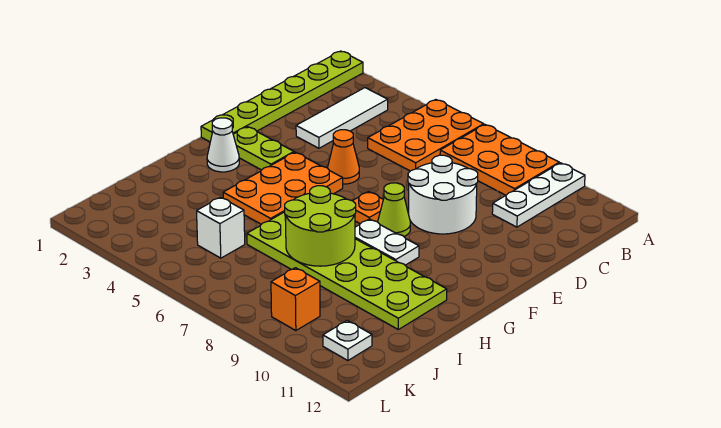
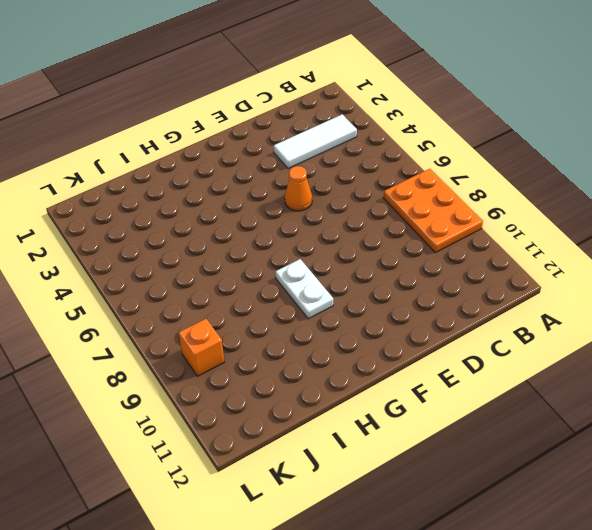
none -> lime plate A1:F1 level 1
none -> orange plate A5:C6 level 1
none -> white plate A10:C10 level 1

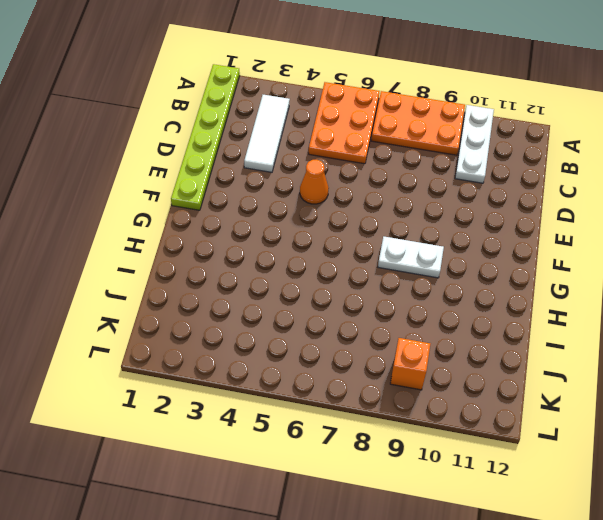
none -> white round brick D8:E9 level 1
none -> lime plate F2:F3 level 1
none -> orange plate F4:H5 level 1

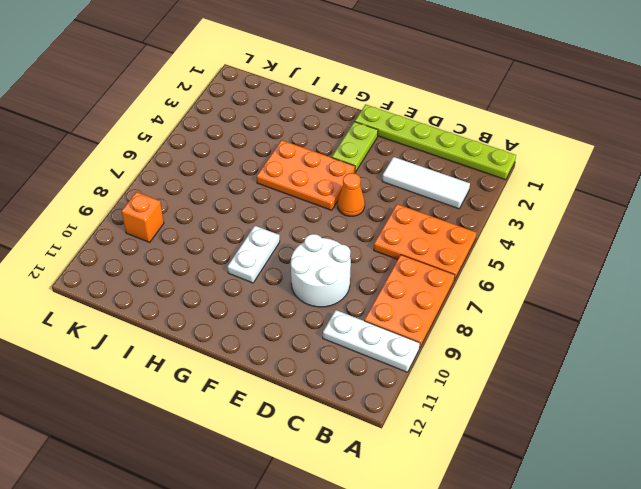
none -> orange plate F7 level 1
none -> lime cone F8 level 1
none -> white cone G2 level 1

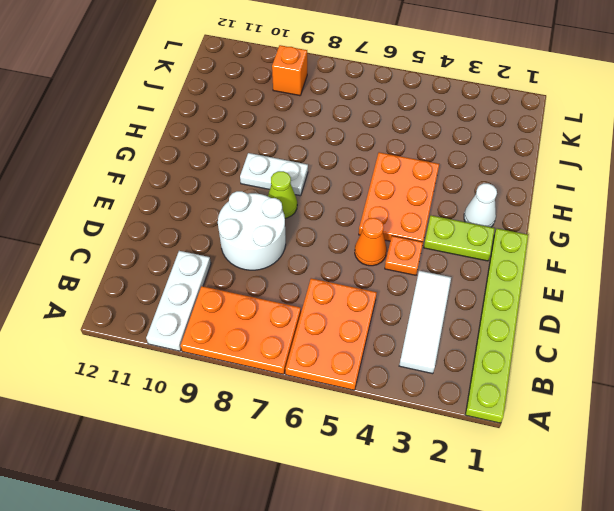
orange plate E4 level 1 -> orange plate F7 level 1
none -> lime plate H6:I11 level 1
none -> white brick J5 level 1
none -> white plate K11 level 1

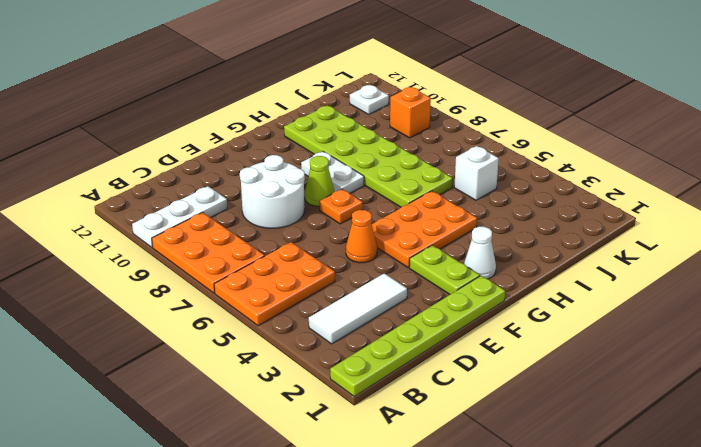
none -> lime round brick H7:I8 level 2

